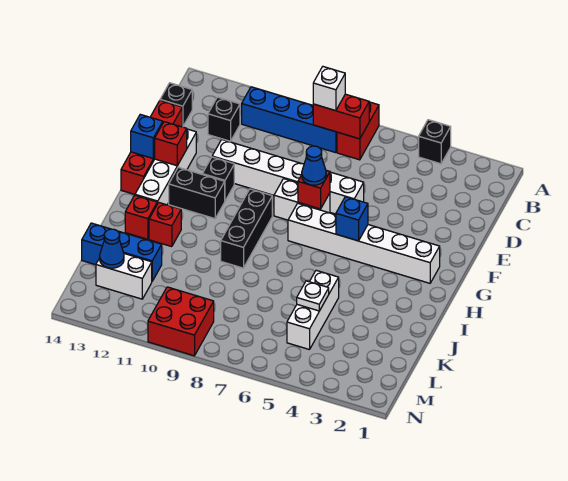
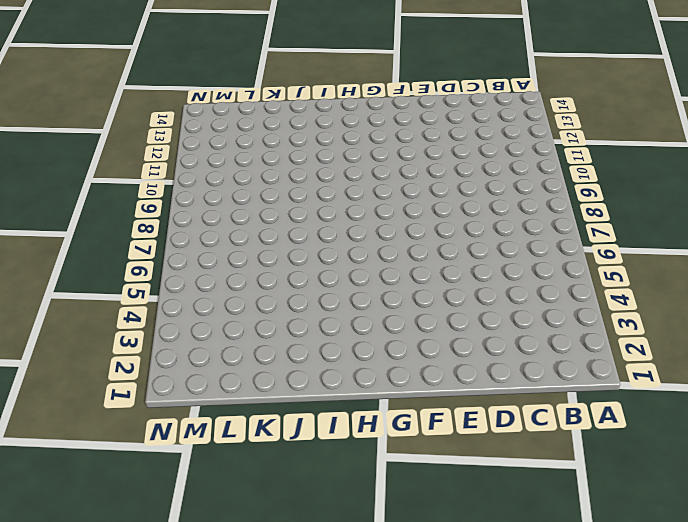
none -> black brick A4 level 1
none -> red brick A7:B7 level 1
none -> blue brick B8:B11 level 1

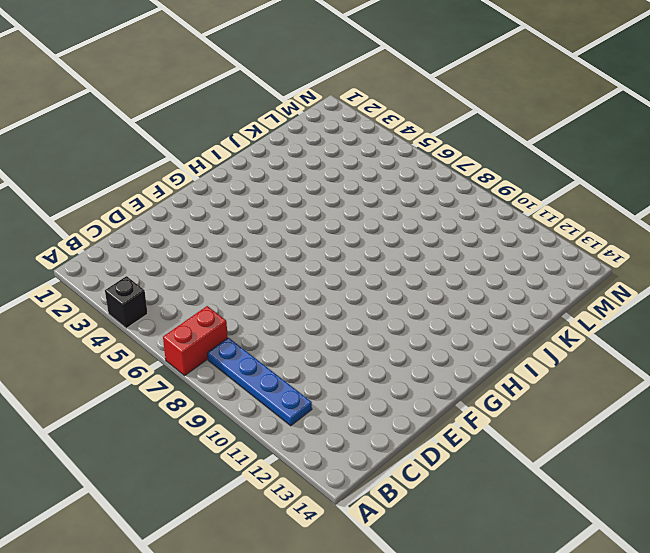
blue plate B8:B11 level 1 -> blue brick B8:B11 level 1
none -> black brick C12 level 1
none -> black brick C14 level 1
none -> red brick D14:G14 level 1

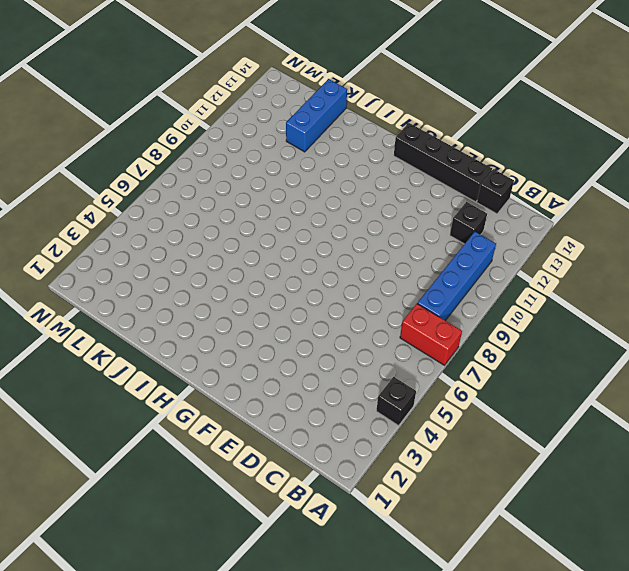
black brick D14:G14 level 1 -> red brick D14:G14 level 1
none -> white brick E6:E11 level 1
none -> white brick E13:H13 level 1
none -> white brick F7:F8 level 1

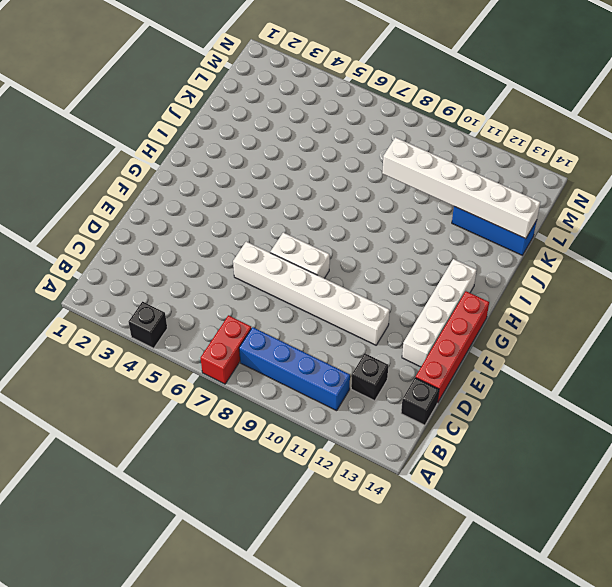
white brick K9:K14 level 2 -> white brick G2:G7 level 1
none -> black brick F11 level 1
none -> black brick G9:I9 level 1
none -> black brick G11:G12 level 1

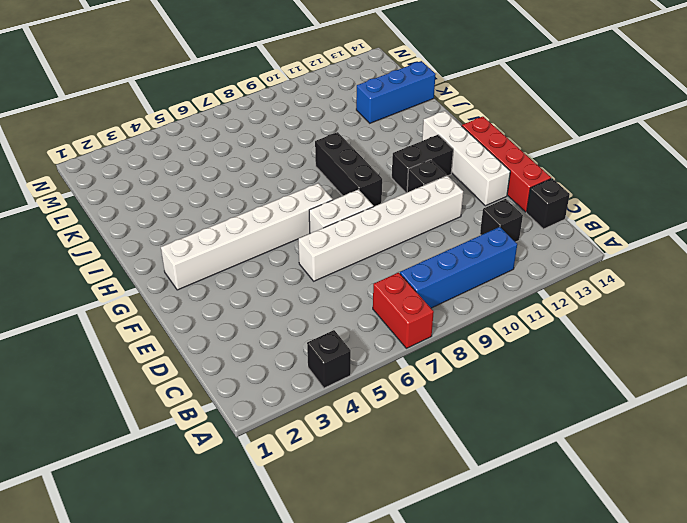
none -> red brick I12 level 1
none -> red brick I13 level 1
none -> white brick J5:L5 level 1

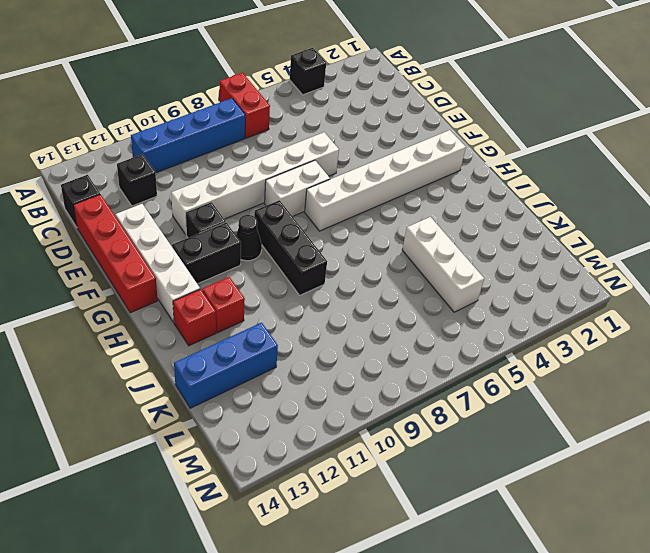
black cone G10 level 1 -> none
none -> white brick L12:L13 level 1
none -> red brick M9:N10 level 1
none -> red brick B7:B8 level 2

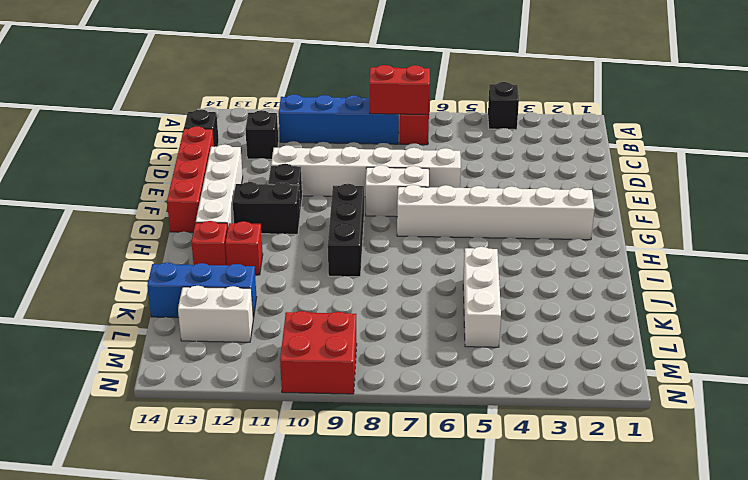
none -> red brick F7 level 2
none -> red brick F13 level 2
none -> blue brick F14 level 2

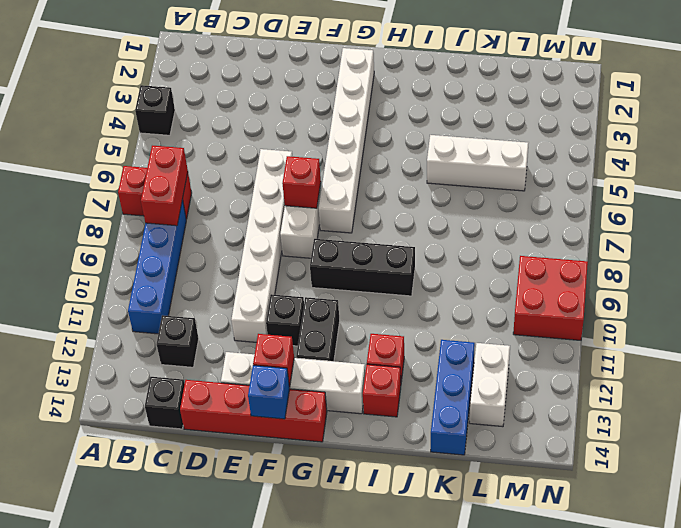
none -> blue brick G5 level 2
none -> white plate K5 level 2
none -> blue cone L13 level 2

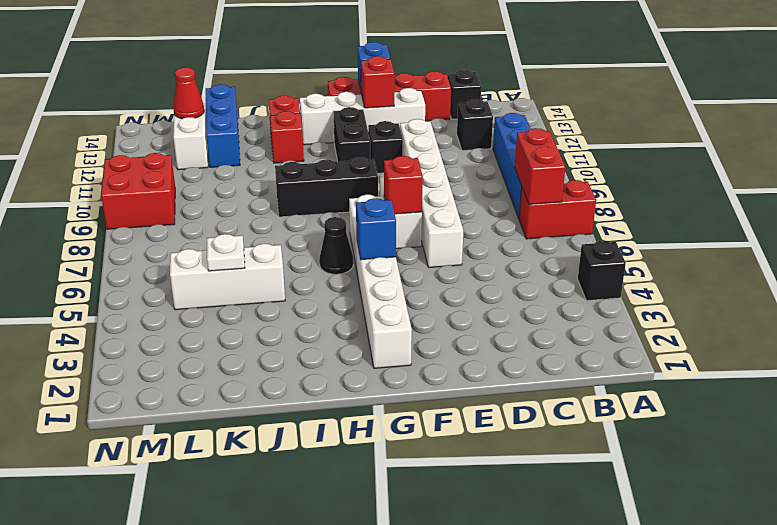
black cone H6 level 1 -> none
red cone L13 level 2 -> blue cone L13 level 2
none -> white brick B8 level 3
none -> blue cone F7 level 3

